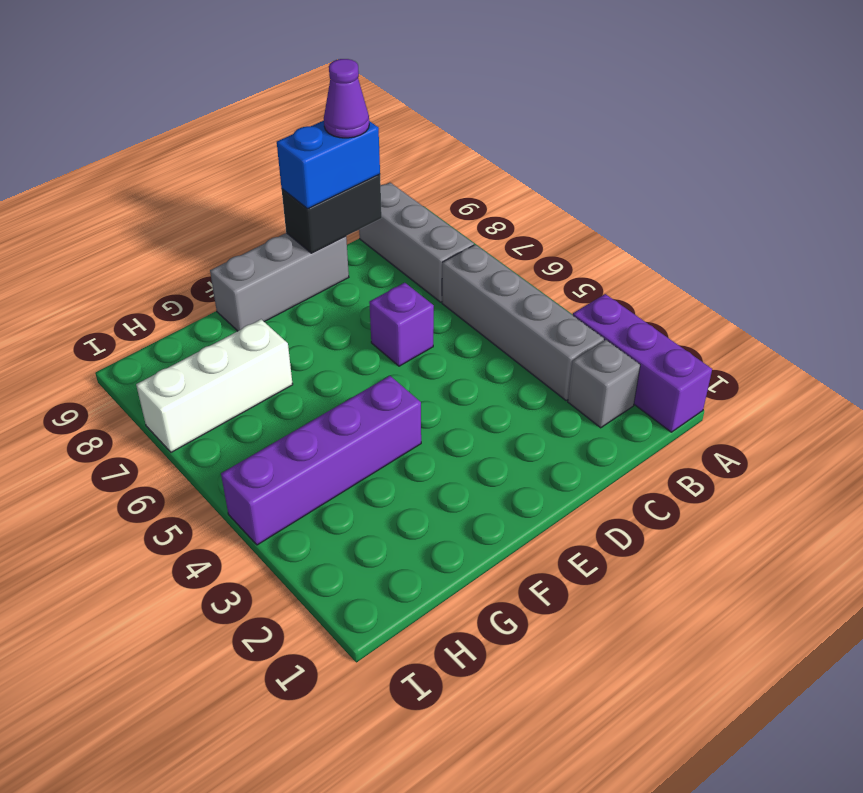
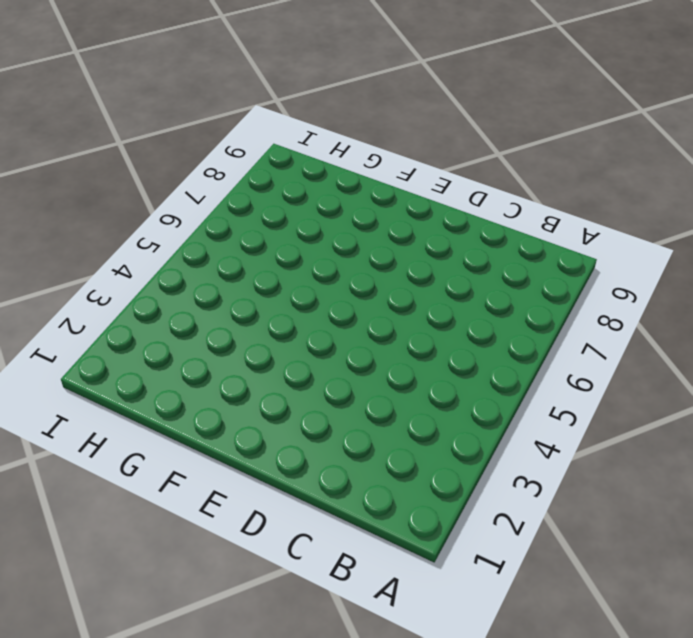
none -> purple brick A1:A3 level 1
none -> grey brick B2 level 1

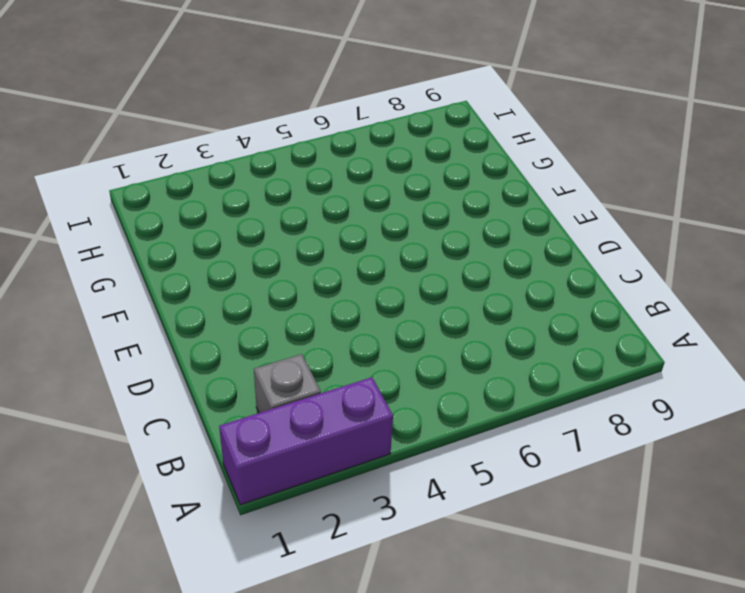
none -> grey brick B3:B6 level 1
none -> grey brick B7:B9 level 1

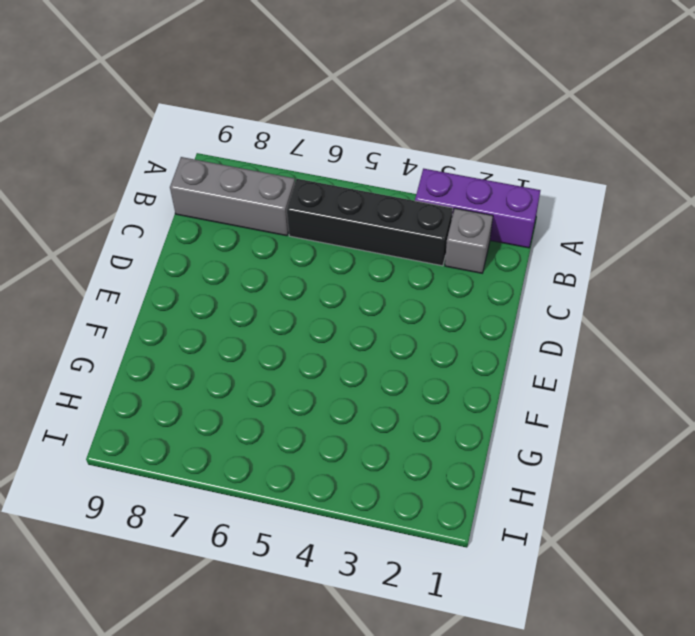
black brick B3:B6 level 1 -> grey brick B3:B6 level 1
none -> purple brick D6 level 1
none -> grey brick D9:F9 level 1

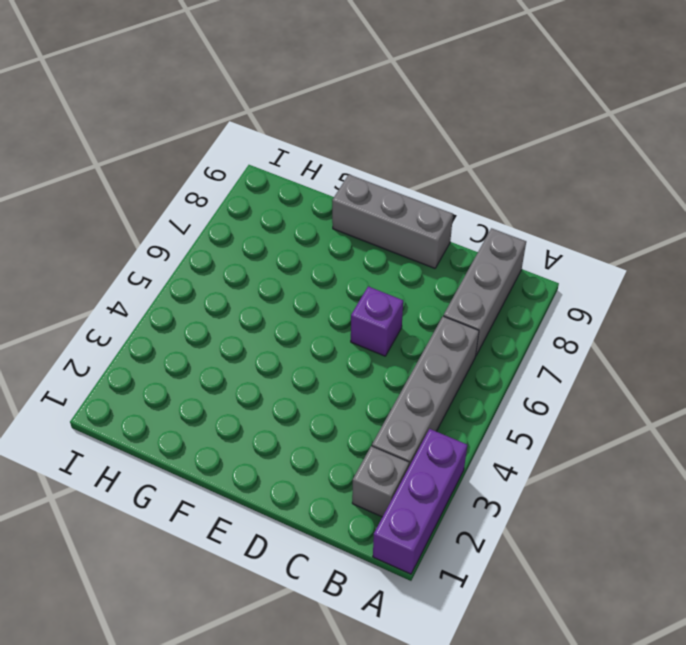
none -> purple brick F4:I4 level 1
none -> white brick G7:I7 level 1

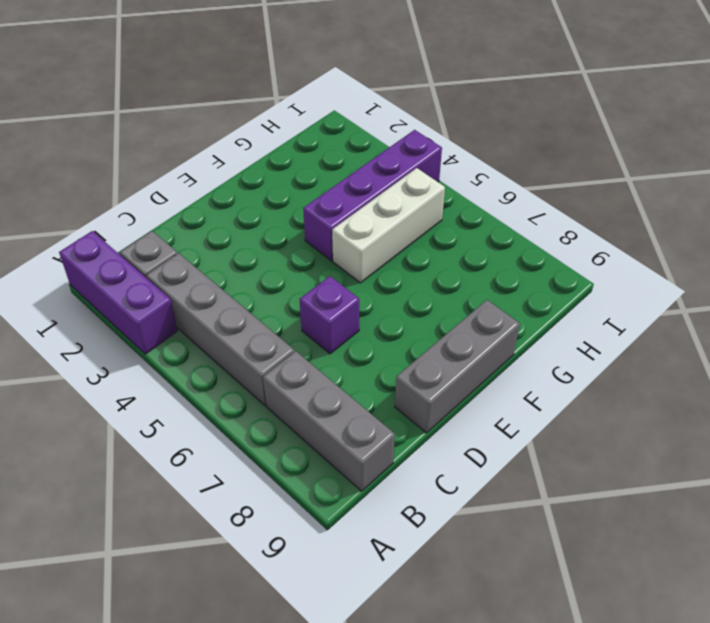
white brick F5:H5 level 1 -> white brick G7:I7 level 1
none -> black brick C9:D9 level 2
none -> blue brick C9:D9 level 3

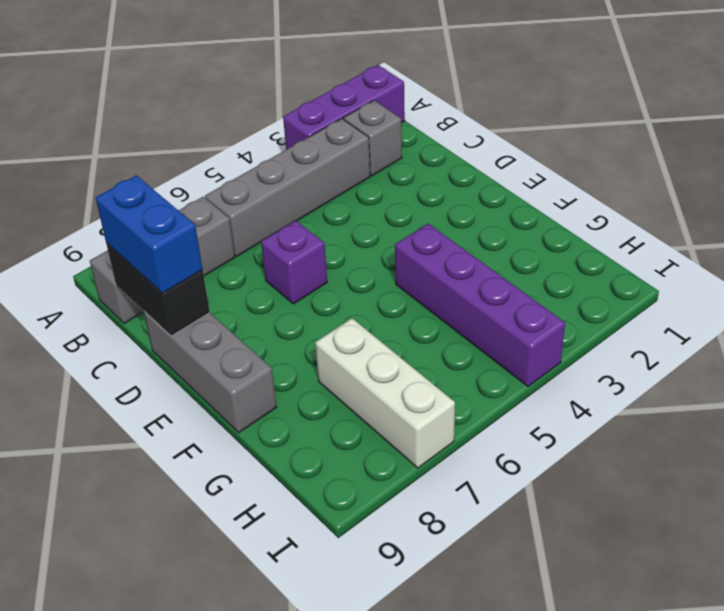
none -> purple cone C9 level 4

